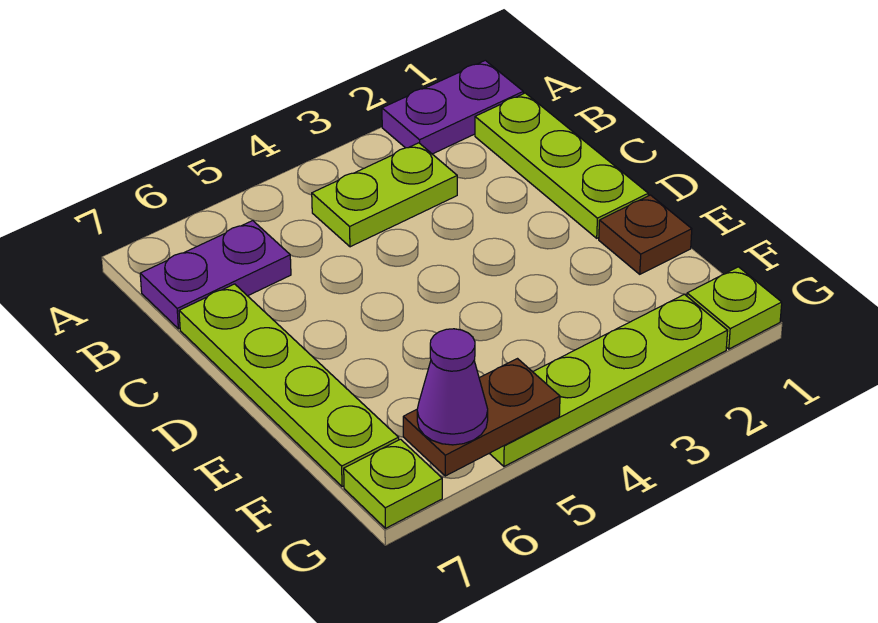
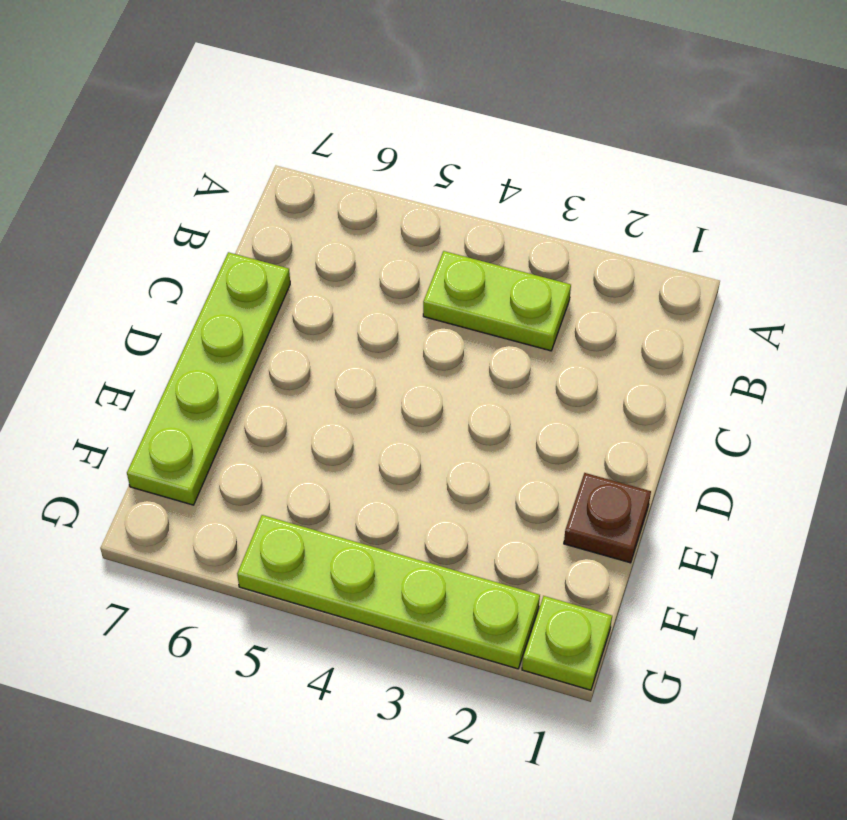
none -> purple plate A1:A2 level 1
none -> lime plate B1:D1 level 1

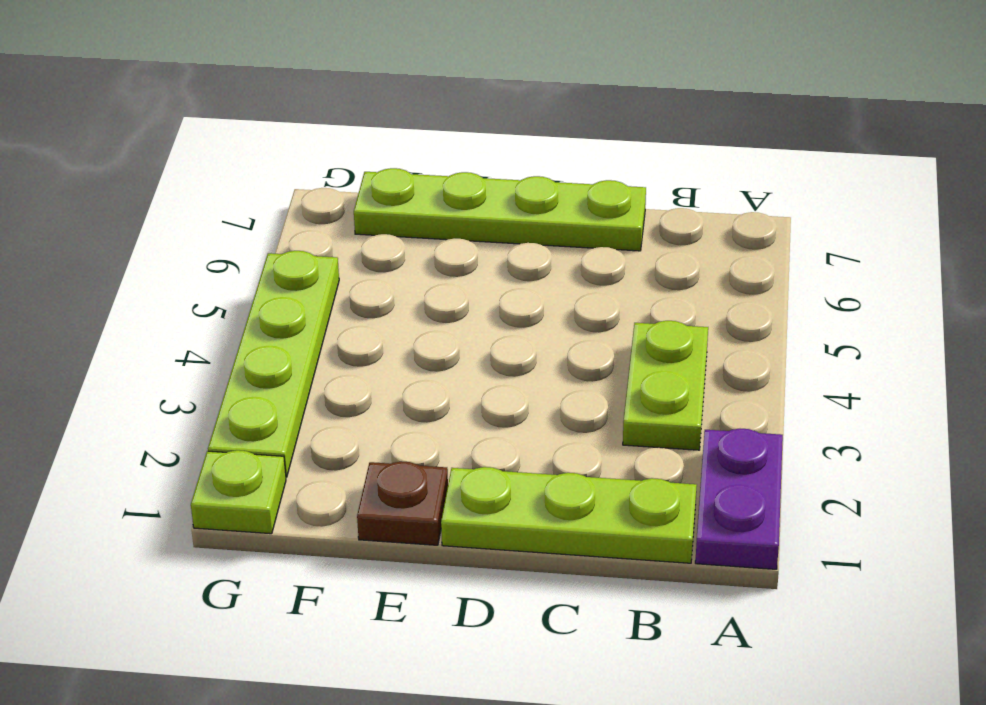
none -> purple plate B6:B7 level 1
none -> lime plate G7 level 1

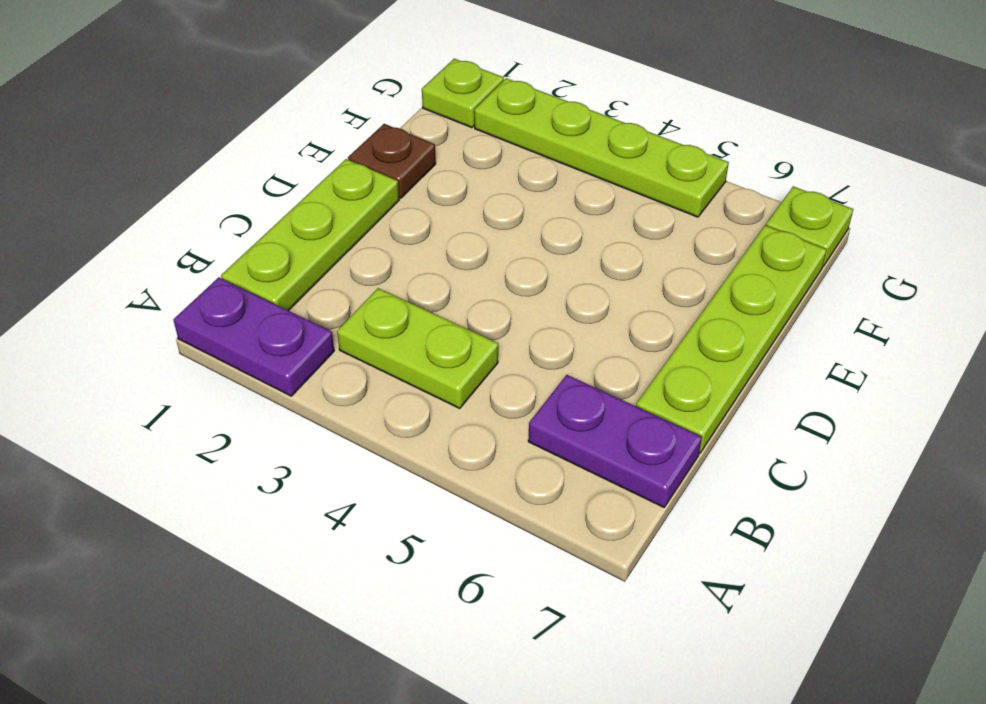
none -> brown plate G5:G6 level 2
none -> purple cone G6 level 3

